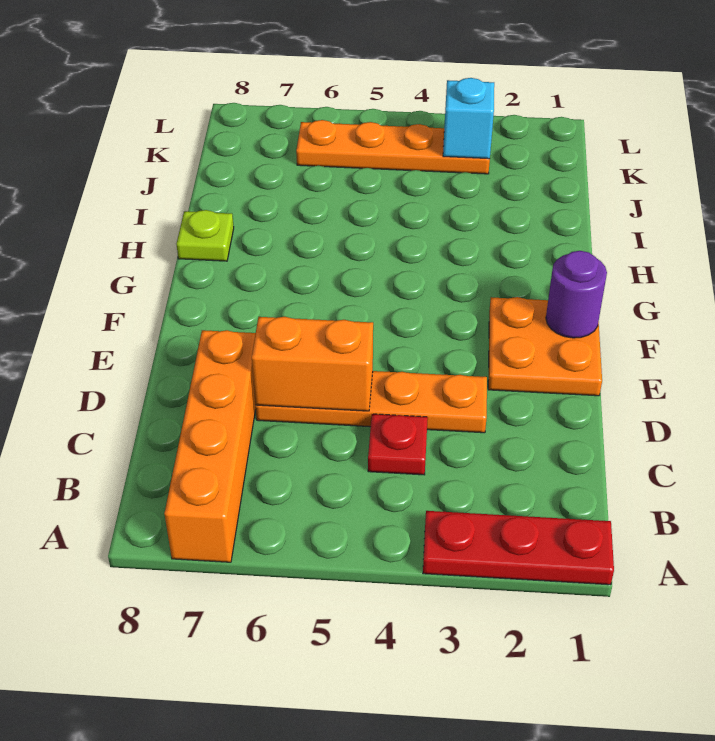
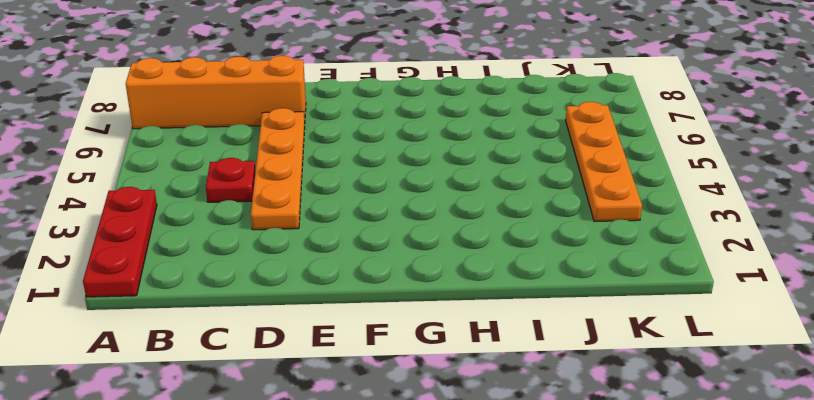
none -> orange plate E1:F2 level 1
none -> lime plate H8 level 1

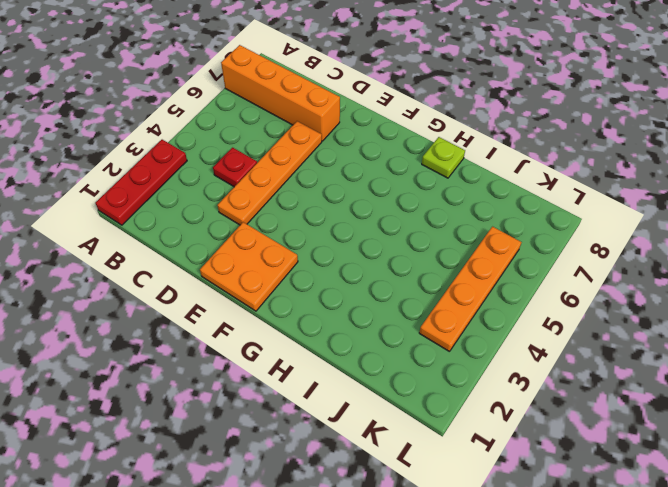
none -> orange brick D5:D6 level 2
none -> purple round brick F1 level 2

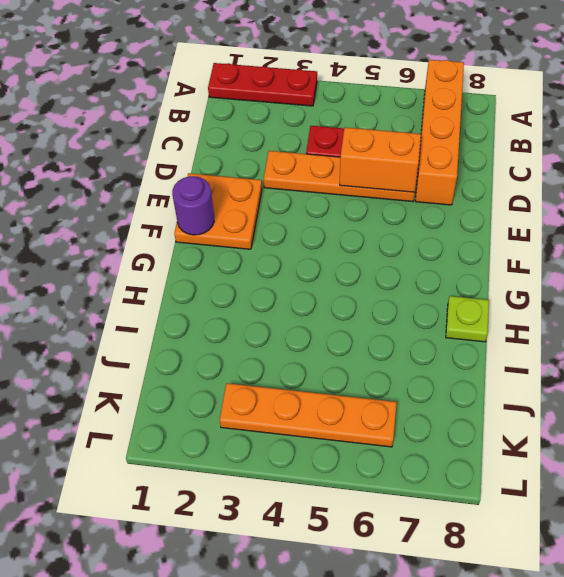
none -> cyan brick K3 level 2

